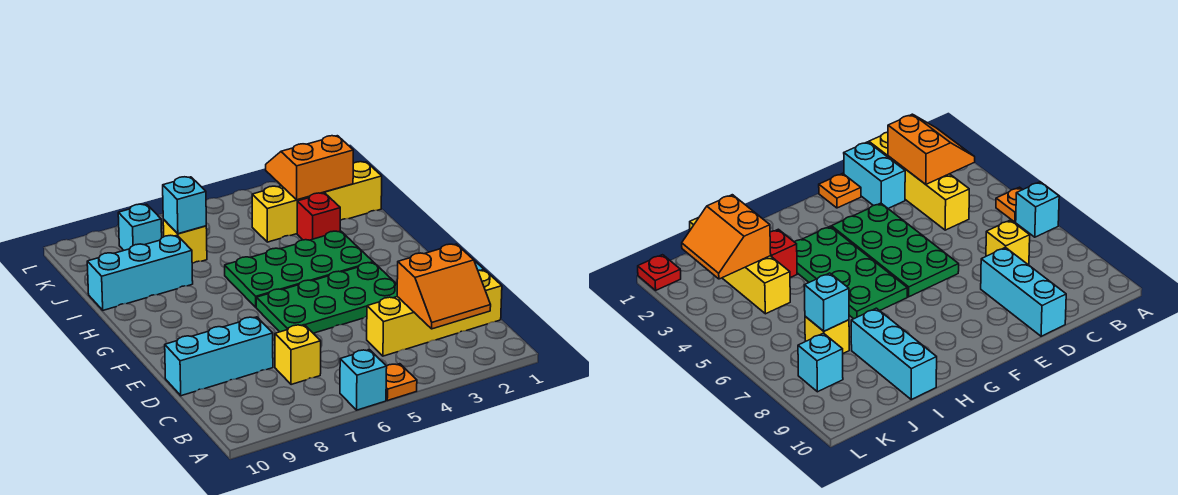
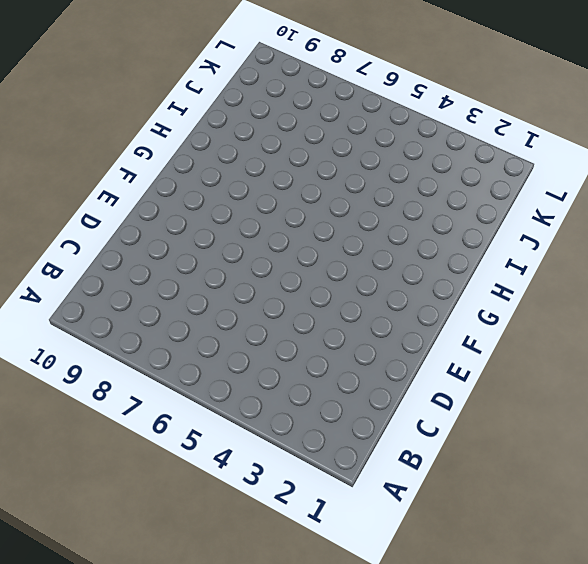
none -> orange plate A5 level 1
none -> cyan brick A6 level 1
none -> yellow brick C1:C4 level 1

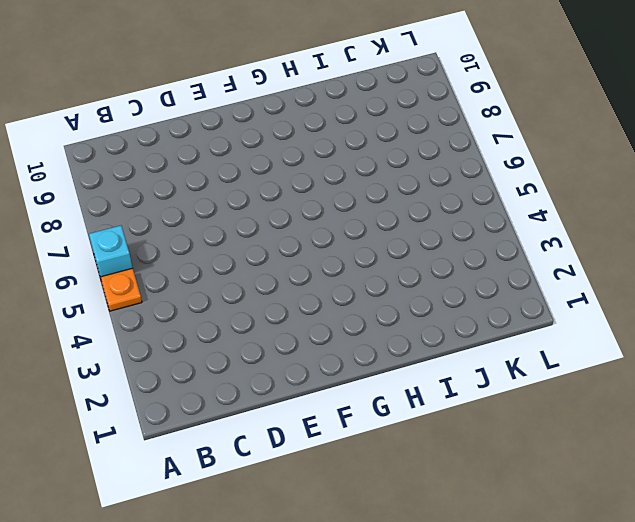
none -> yellow brick C1:C4 level 1
none -> yellow brick C7 level 1
none -> cyan brick D1:D2 level 1

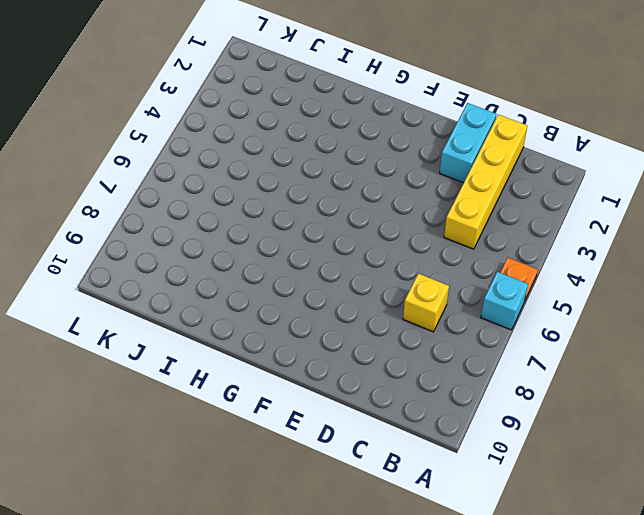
none -> cyan brick D8:D10 level 1
none -> orange plate E1 level 1
none -> green plate E3:F6 level 1

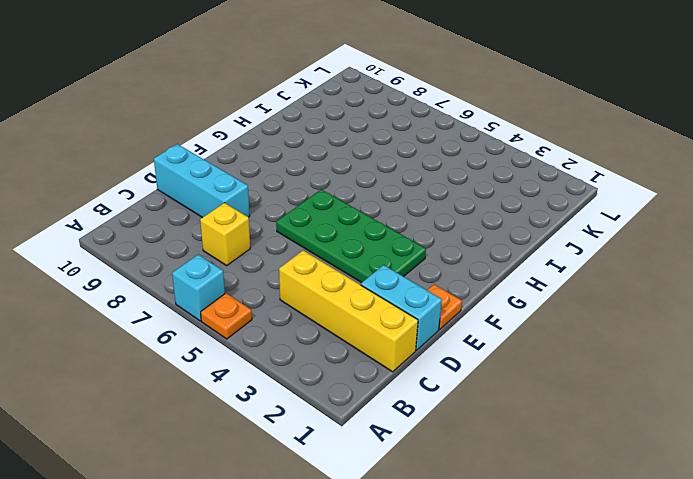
none -> green plate G3:H6 level 1
none -> red brick I3 level 1
none -> cyan brick I8:I10 level 1

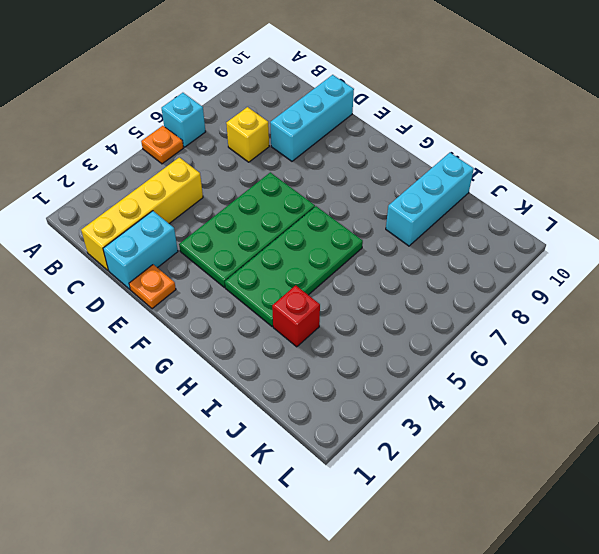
none -> yellow brick J1:J4 level 1
none -> yellow brick J7 level 1
none -> cyan brick K8 level 1

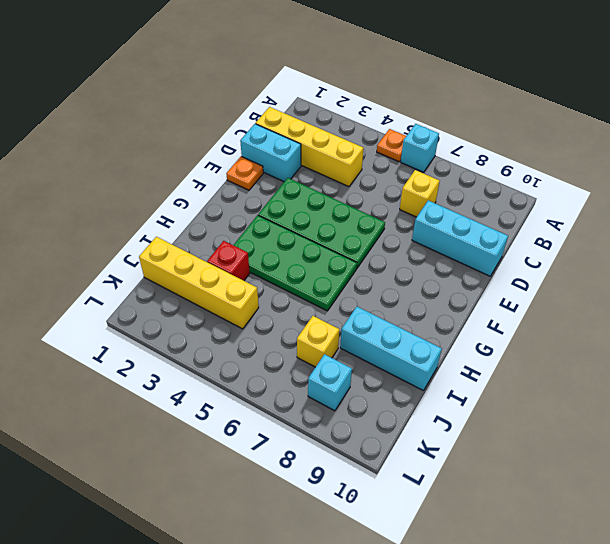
none -> red plate L1 level 1
none -> orange slope B2:C3 level 2 top C
none -> orange slope J2:K3 level 2 top J

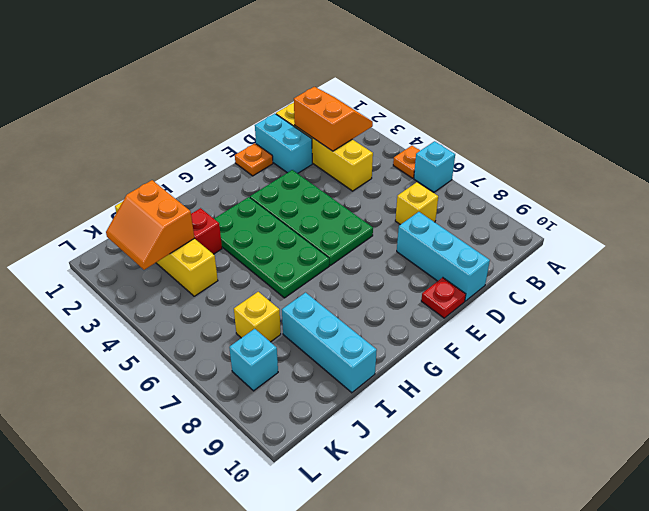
red plate E10 level 1 -> red plate L1 level 1
none -> cyan brick J7 level 2

